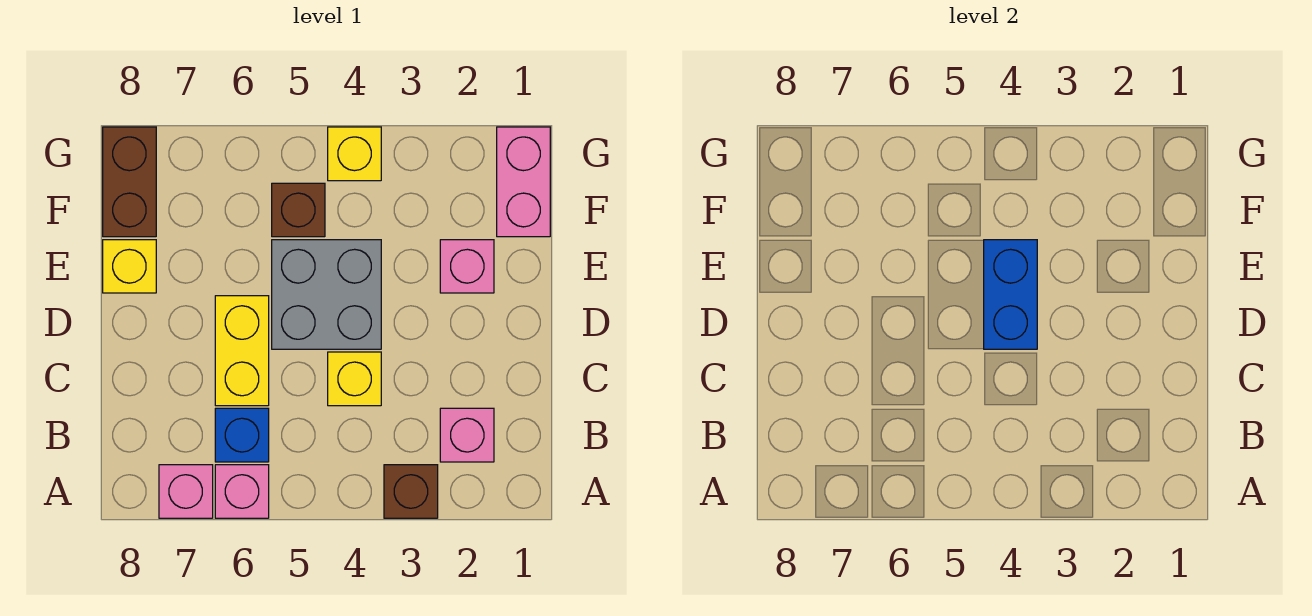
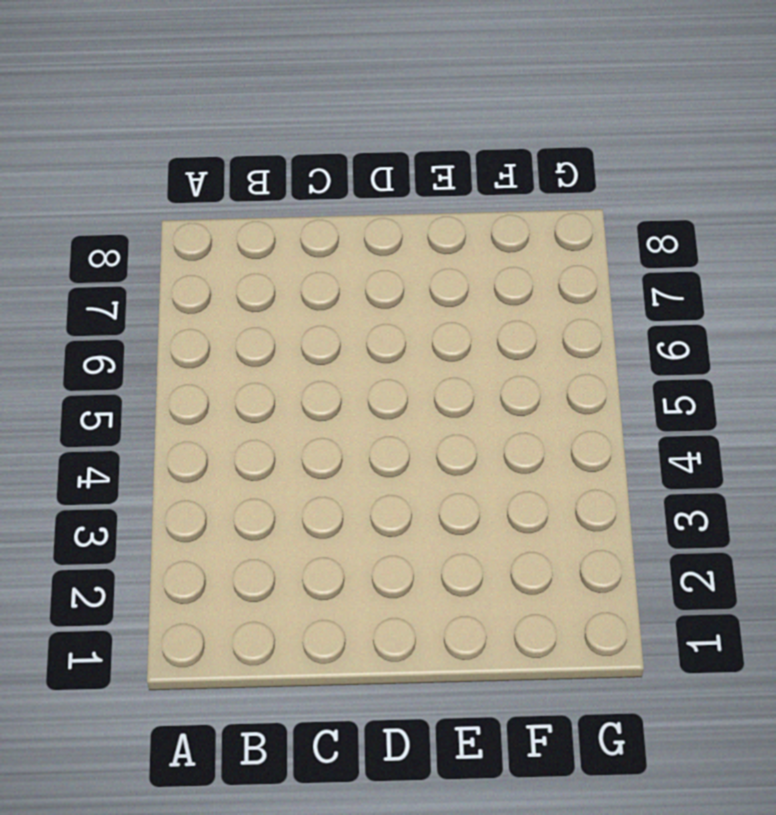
none -> brown brick A3 level 1
none -> pink brick A6 level 1
none -> pink brick A7 level 1

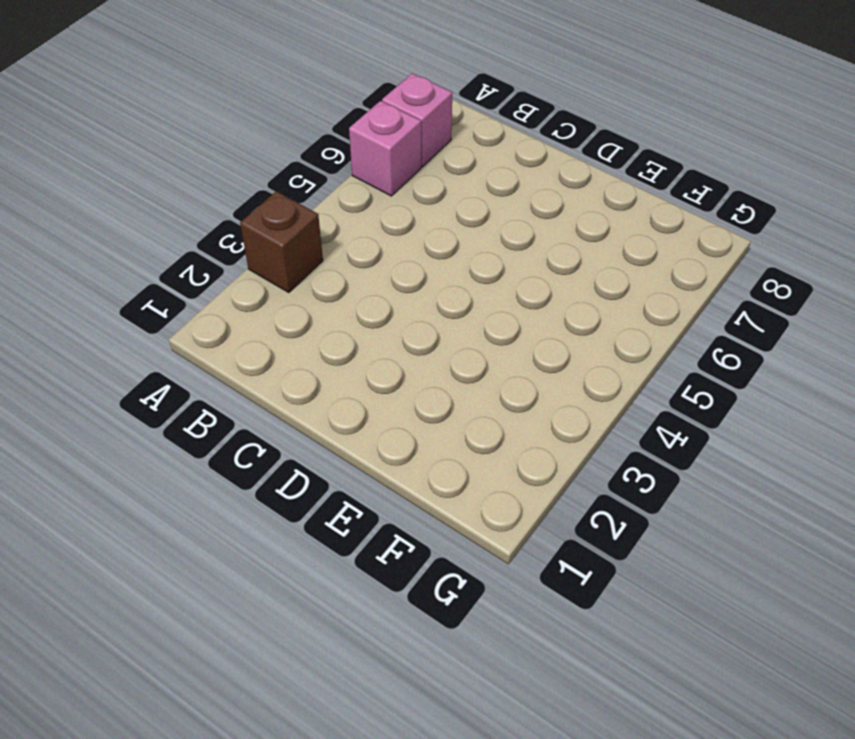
none -> pink brick B2 level 1
none -> blue brick B6 level 1
none -> yellow brick C4 level 1

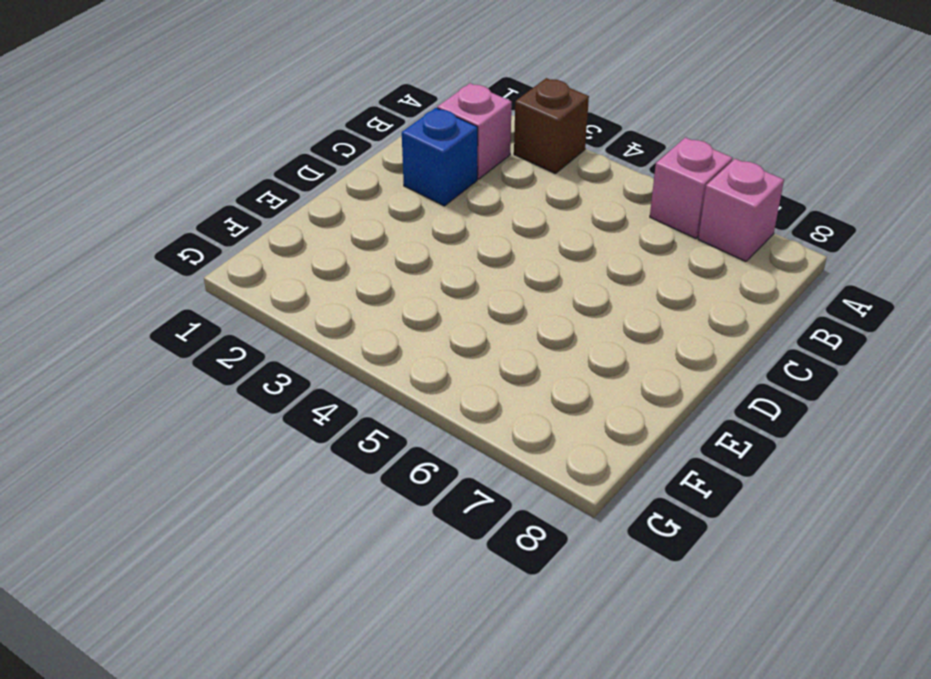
blue brick C2 level 1 -> blue brick B6 level 1
none -> yellow brick C4 level 1
none -> yellow brick C6:D6 level 1
none -> grey brick D4:E5 level 1

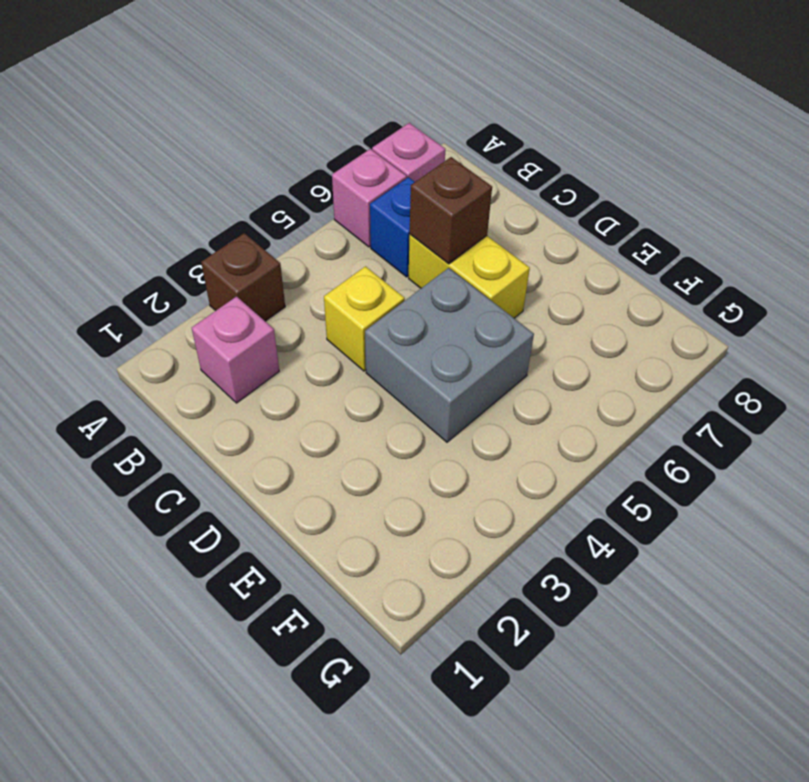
brown brick C6 level 2 -> brown brick F5 level 1
none -> pink brick E2 level 1
none -> yellow brick E8 level 1
none -> pink brick F1:G1 level 1

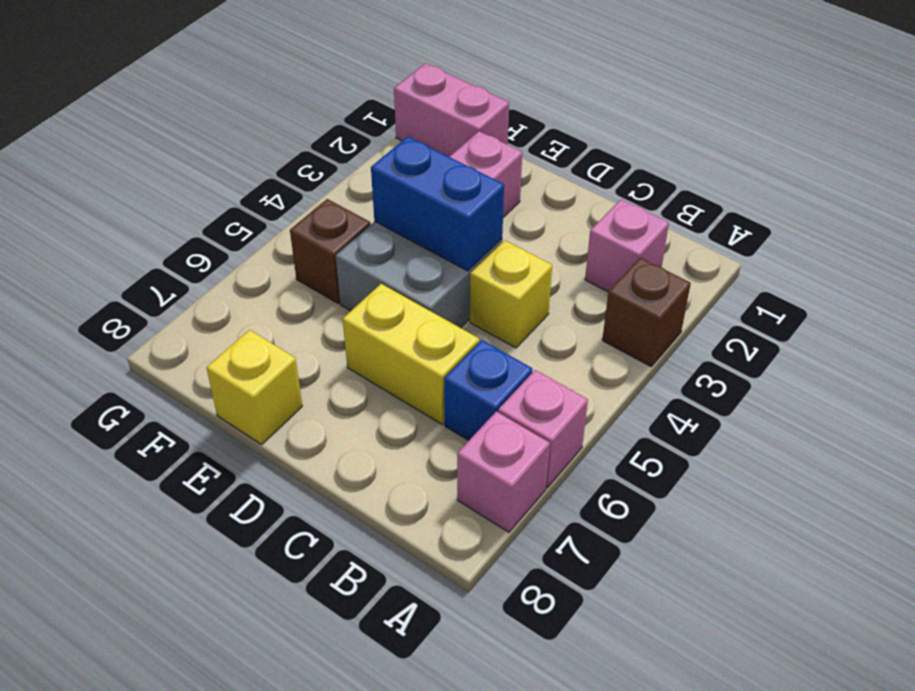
none -> brown brick F8:G8 level 1
none -> yellow brick G4 level 1

